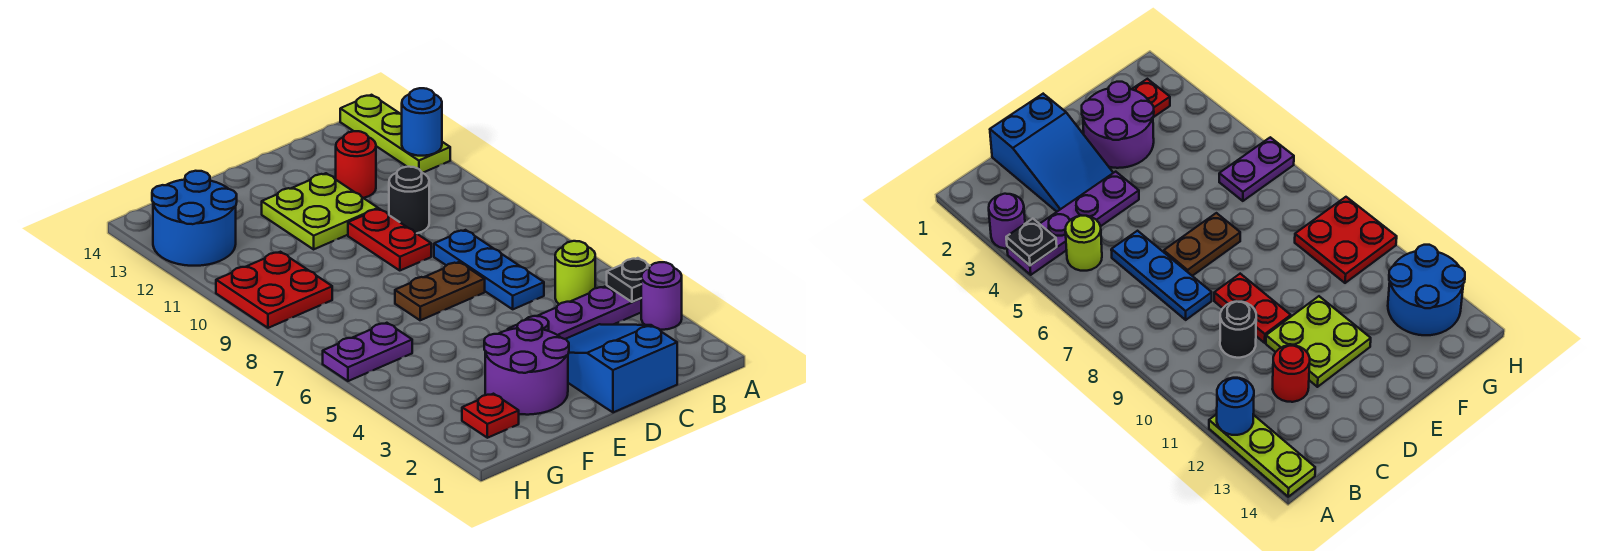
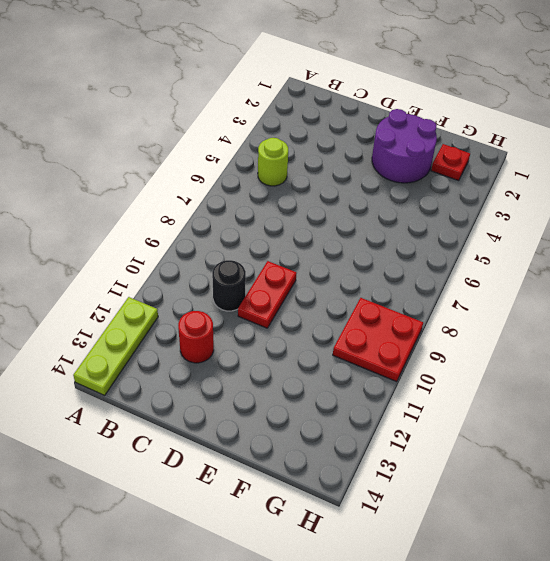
none -> purple round brick A3 level 1
none -> purple plate A4:D4 level 1
none -> blue slope C1:D3 level 1 top 1

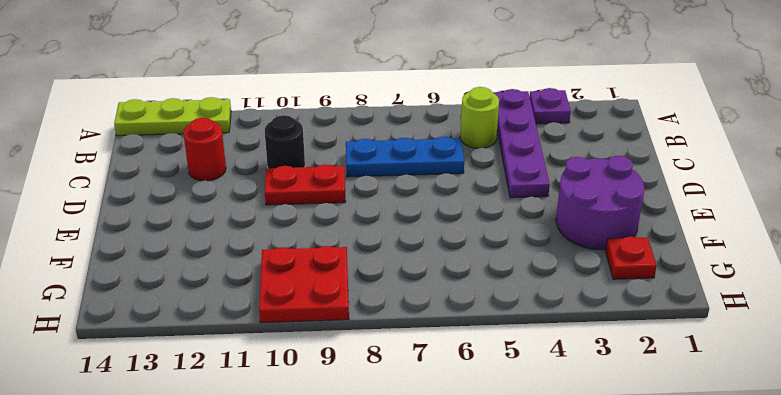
purple plate A3 level 1 -> purple round brick A3 level 1
none -> blue slope C1:D3 level 1 top 1
none -> brown plate D7:E7 level 1
none -> lime plate D11:E12 level 1

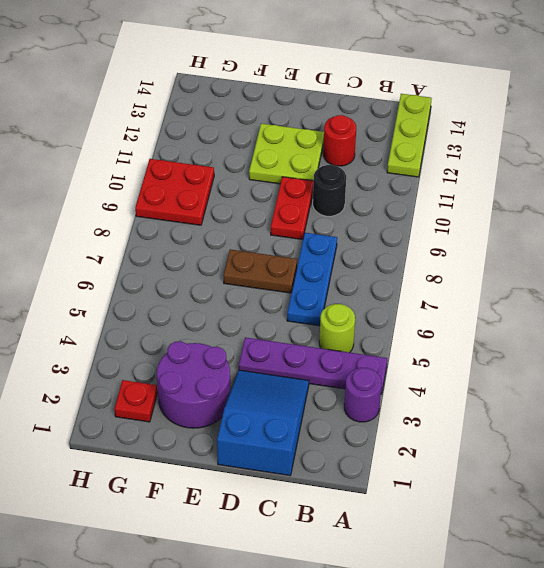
none -> purple plate G6:H6 level 1
none -> blue round brick G12:H13 level 1
none -> black plate A4 level 2

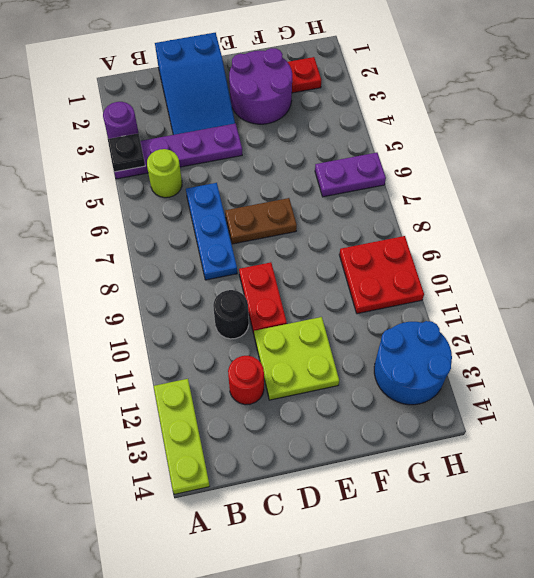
none -> blue round brick A12 level 2

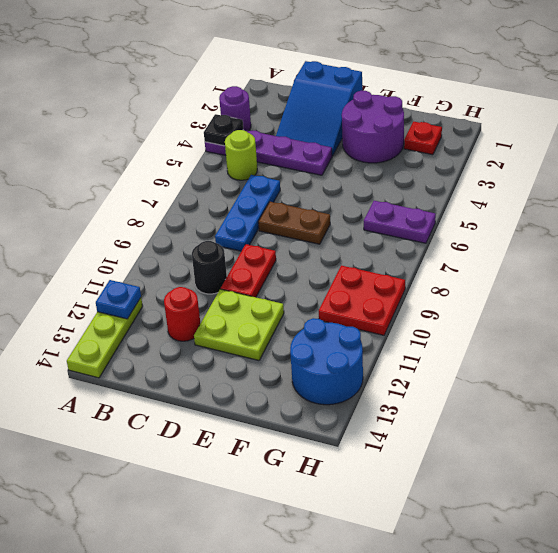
blue plate A12 level 2 -> blue round brick A12 level 2

